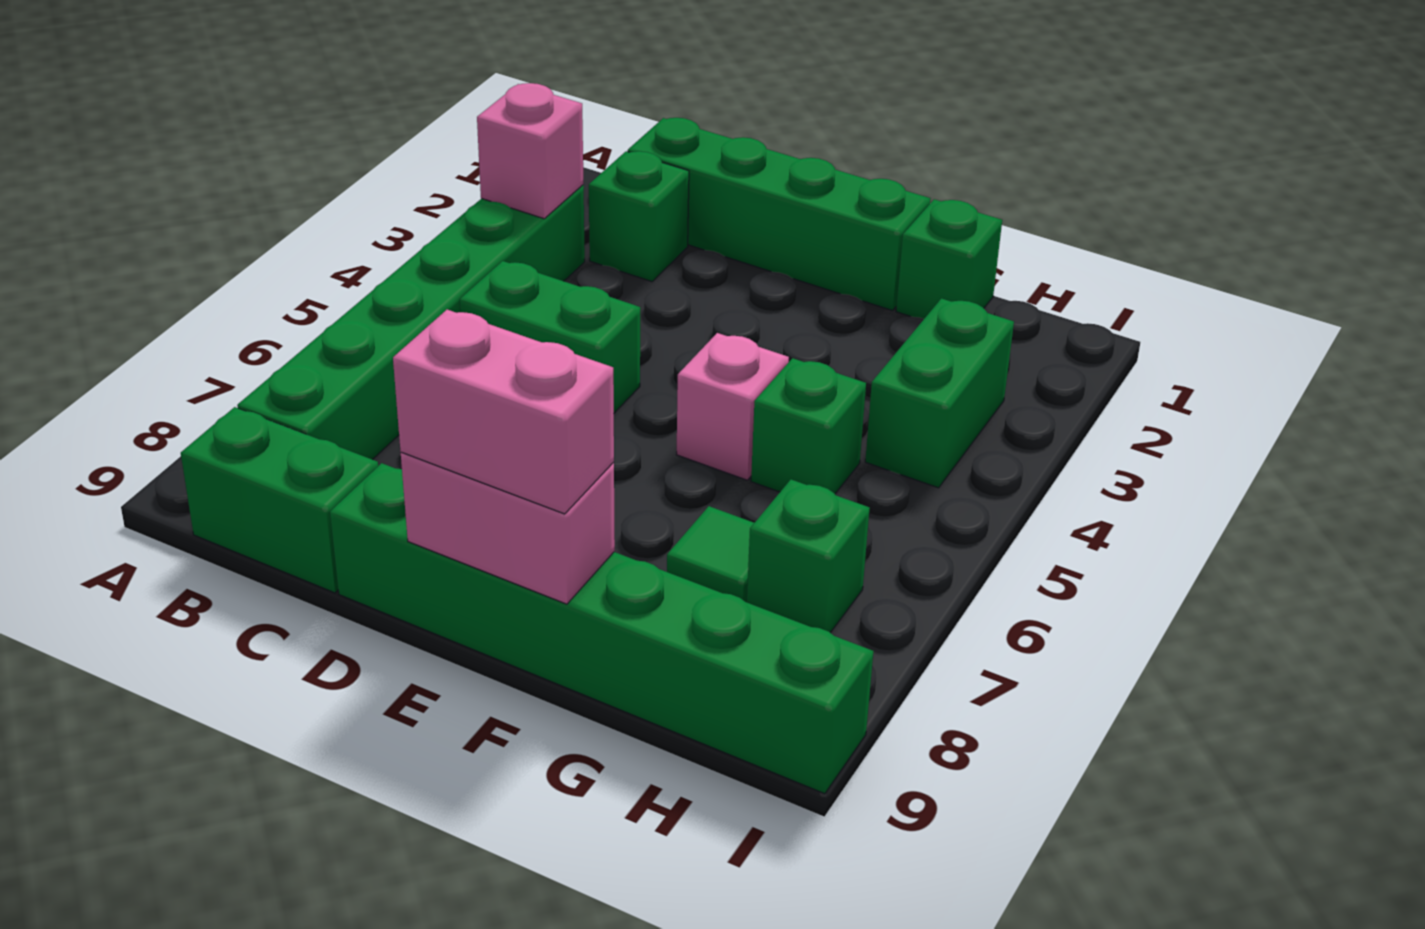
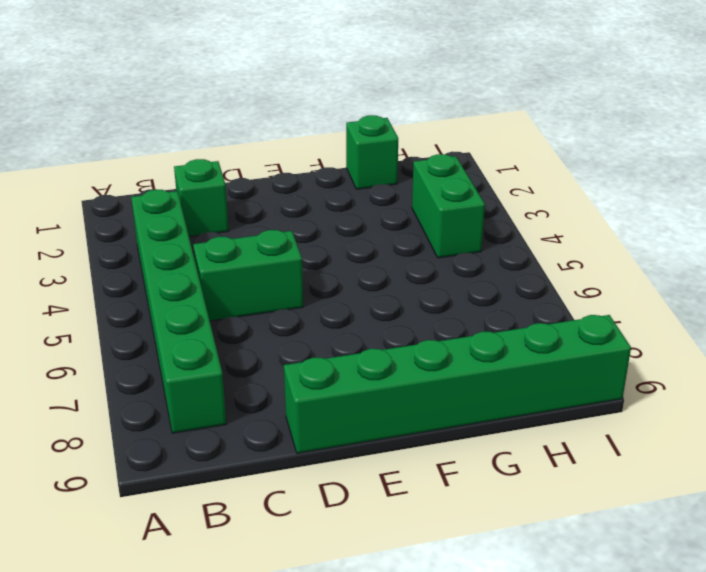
none -> green brick B9:C9 level 1
none -> green brick C1:F1 level 1
none -> pink brick F5 level 1

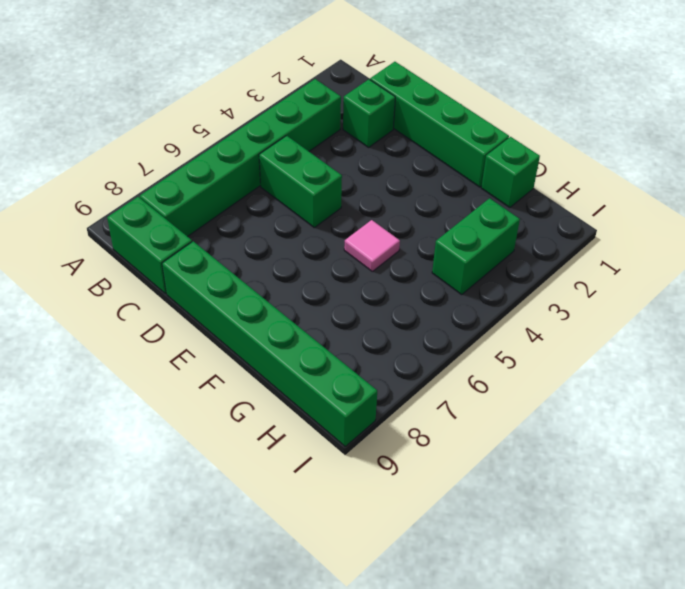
pink tile F5 level 1 -> pink brick F5 level 1
none -> green brick G5 level 1
none -> green tile G7 level 1
none -> green brick H7 level 1

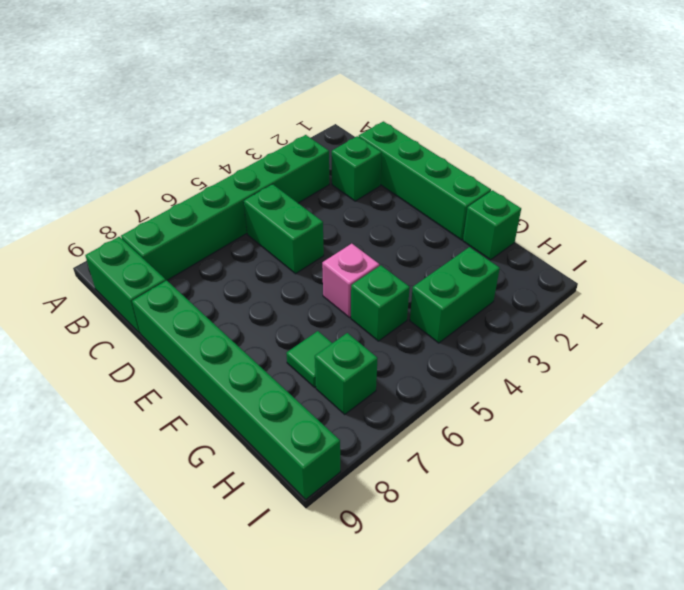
none -> pink brick B3 level 2
none -> pink brick E9:F9 level 2
none -> pink brick E9:F9 level 3

